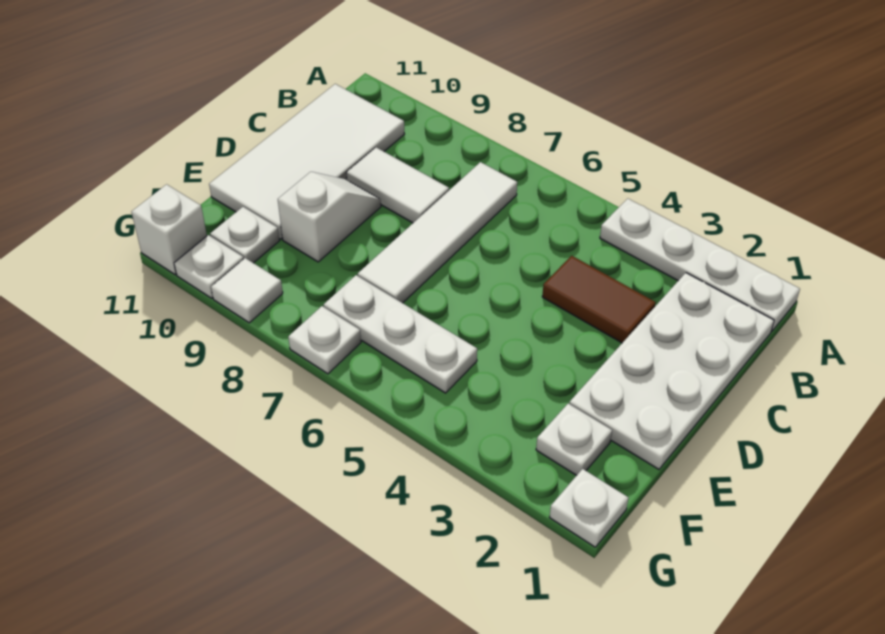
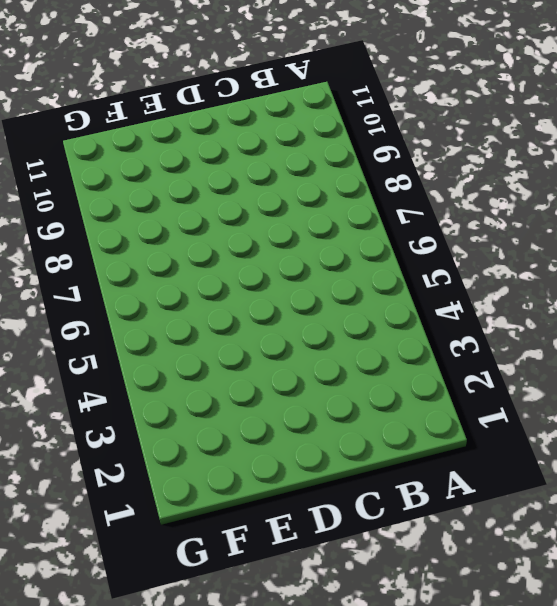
none -> white plate A1:A4 level 1
none -> white plate B1:E2 level 1
none -> white tile B7:E7 level 1

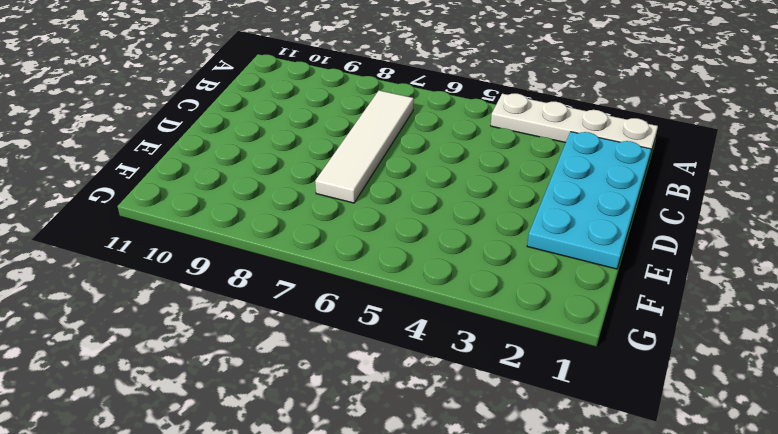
cyan plate B1:E2 level 1 -> white plate B1:E2 level 1
none -> white tile B10:E11 level 1
none -> brown tile C3:C4 level 1
none -> white tile C8:C9 level 1

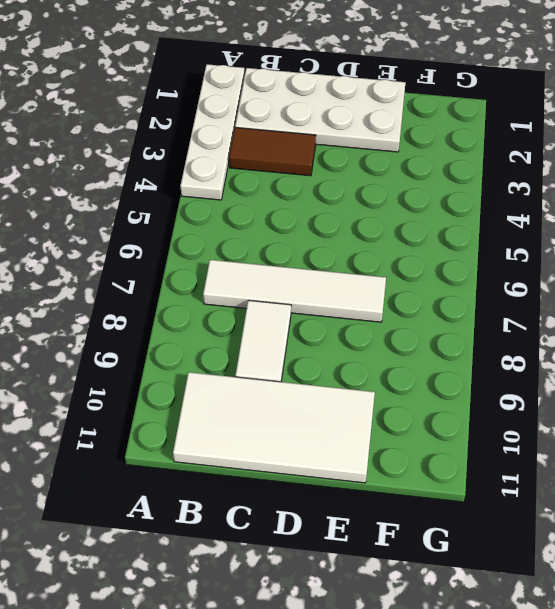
brown tile B3:C3 level 1 -> brown tile C3:C4 level 1
none -> white slope D9:E9 level 1 top E
none -> white plate F2 level 1
none -> white plate F5:F7 level 1

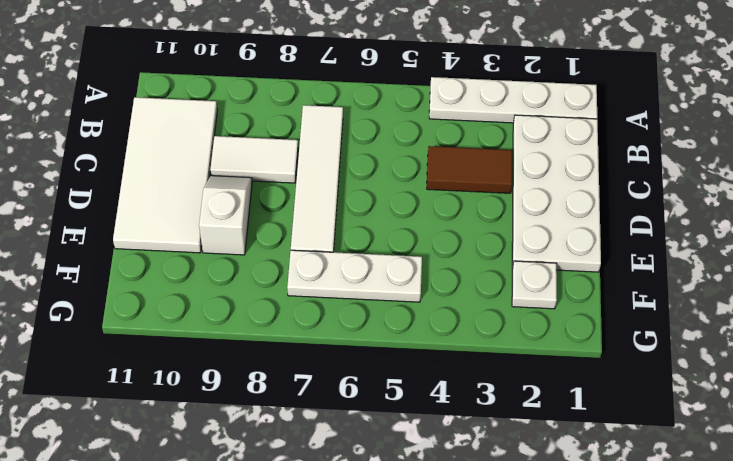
none -> white plate F10 level 1
none -> white plate G1 level 1
none -> white plate G7 level 1

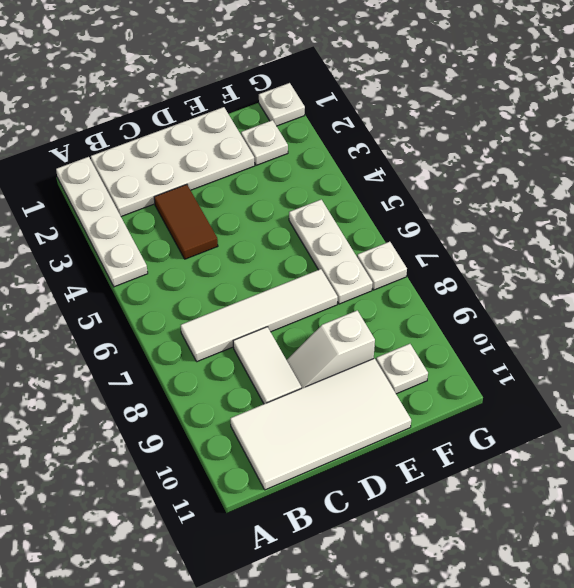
none -> white tile G9 level 1
none -> white plate G10 level 1
none -> white brick G11 level 1

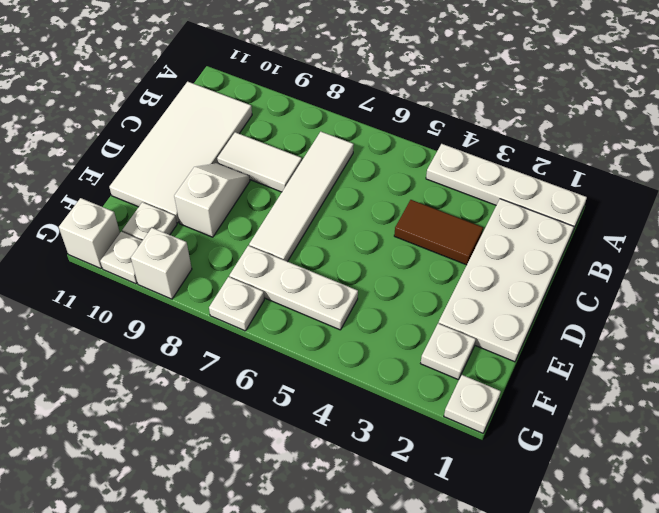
white brick G9 level 1 -> white tile G9 level 1

